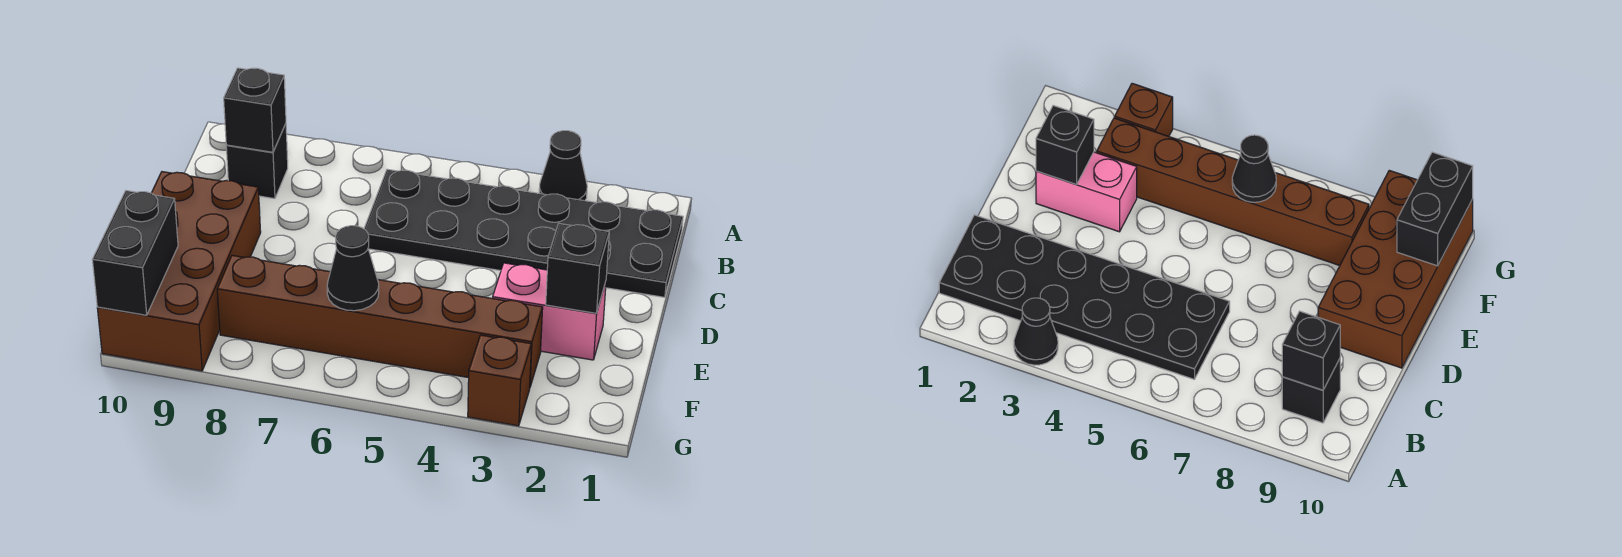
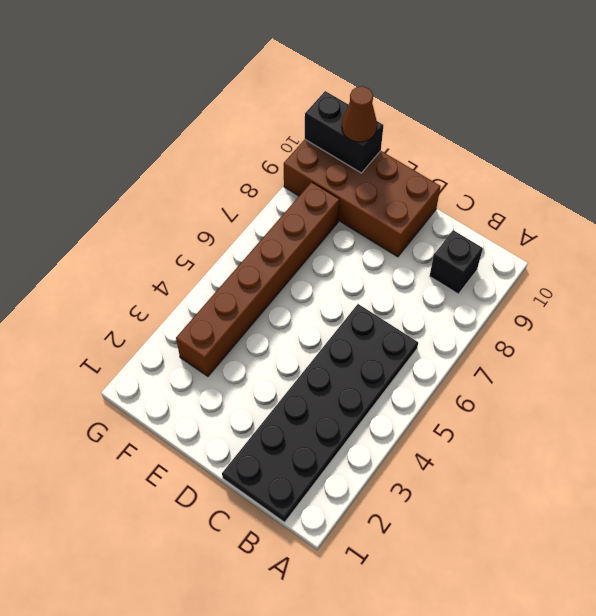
brown cone F10 level 3 -> none
none -> black cone A3 level 1
none -> pink brick E2:E3 level 1

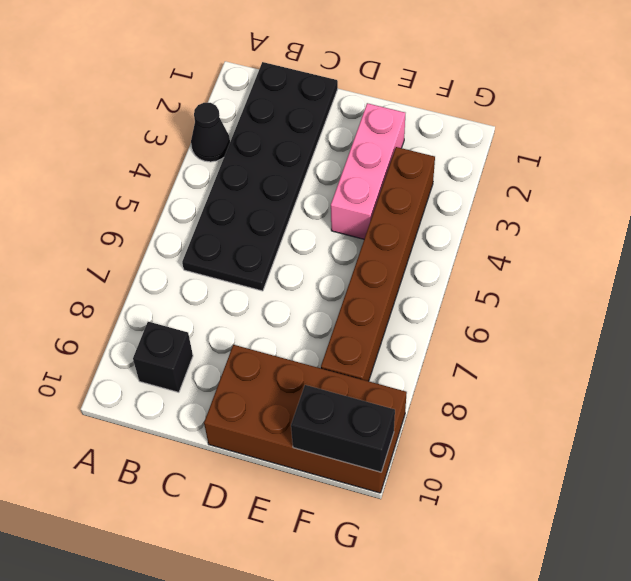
pink brick E2:E4 level 1 -> pink brick E2:E3 level 1
none -> brown brick G3 level 1
none -> black brick B9 level 2

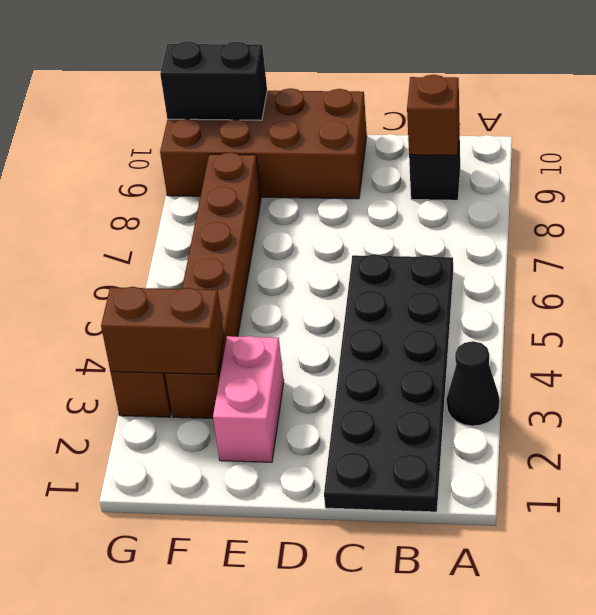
brown brick B9 level 2 -> black brick B9 level 2
brown brick F3:G3 level 2 -> none
none -> black brick E2 level 2
none -> black cone F6 level 2

